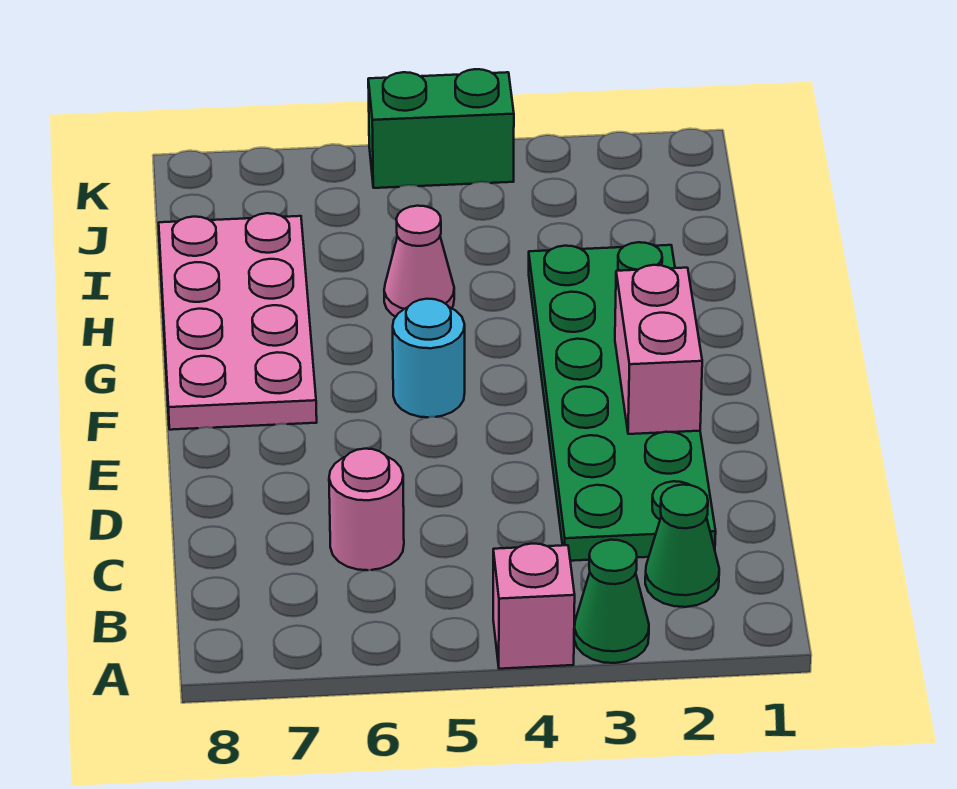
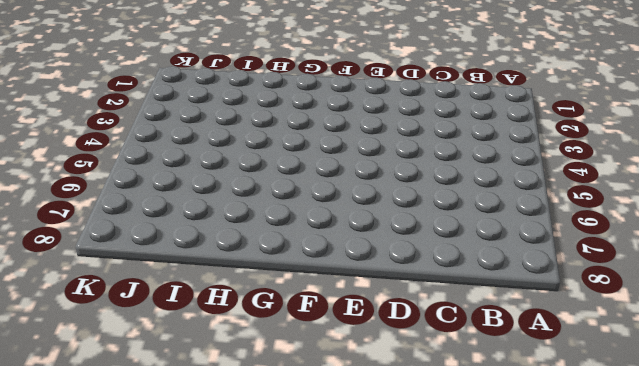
none -> green cone A3 level 1
none -> pink brick A4 level 1

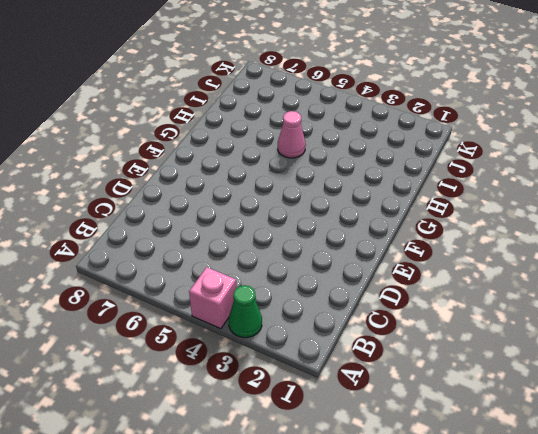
none -> green cone B2 level 1
none -> green plate C2:H3 level 1

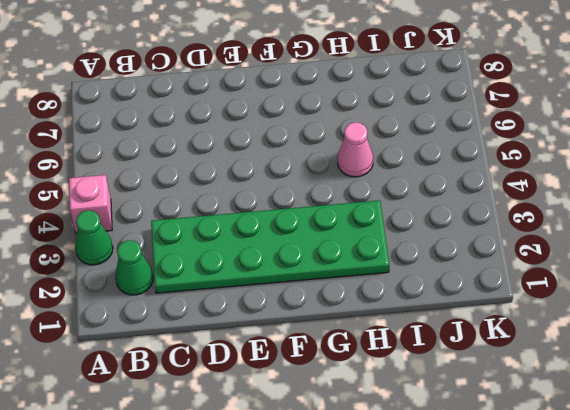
none -> pink round brick C6 level 1
none -> cyan round brick F5 level 1

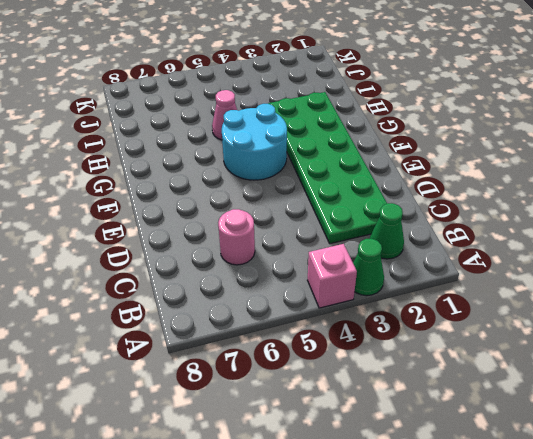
cyan round brick F4:G5 level 1 -> cyan round brick F5 level 1
none -> pink plate F7:I8 level 1
none -> green brick K4:K5 level 1

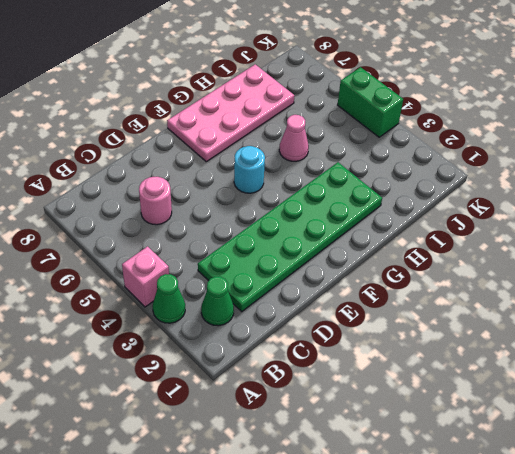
none -> pink brick E2:F2 level 2

